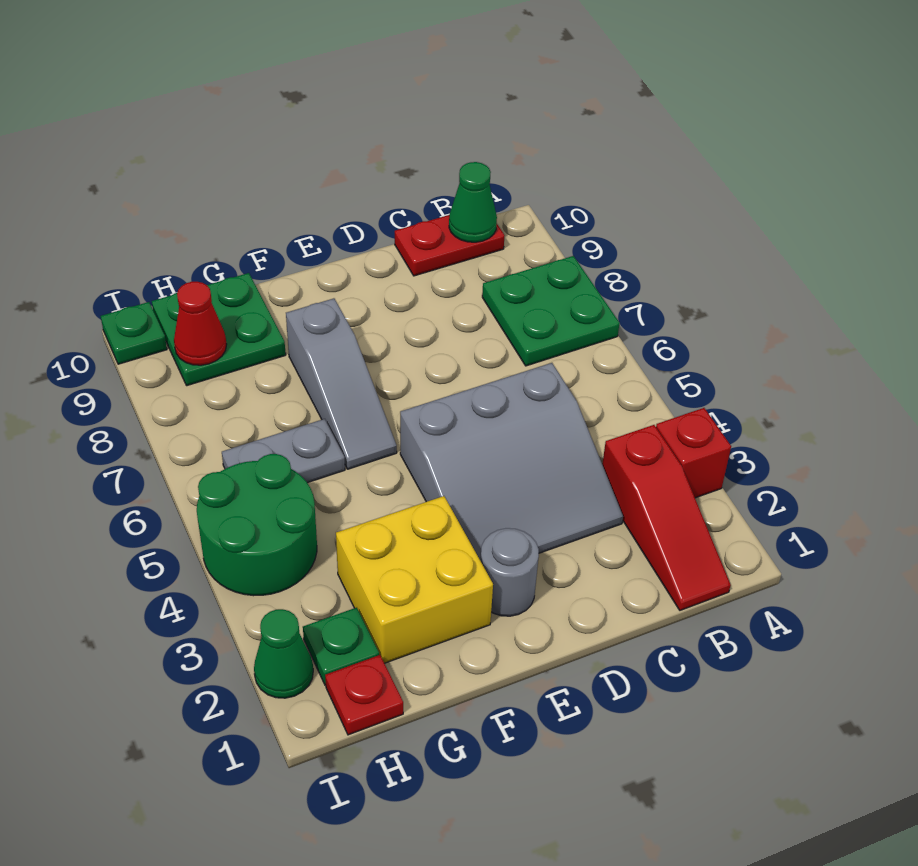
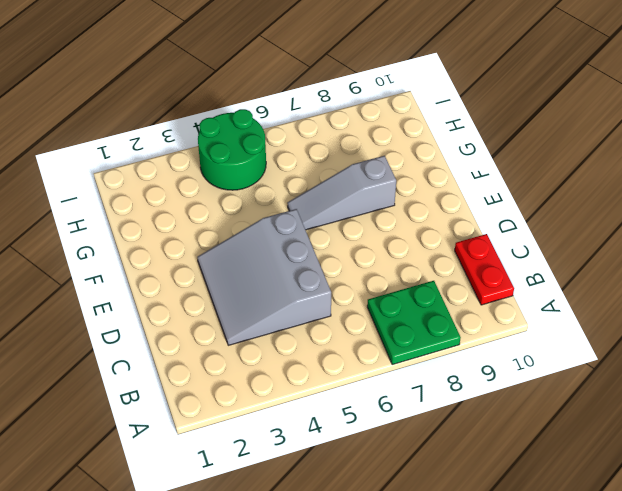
none -> red brick A3 level 1
none -> red slope B1:B3 level 1 top 3
none -> grey round brick E2 level 1

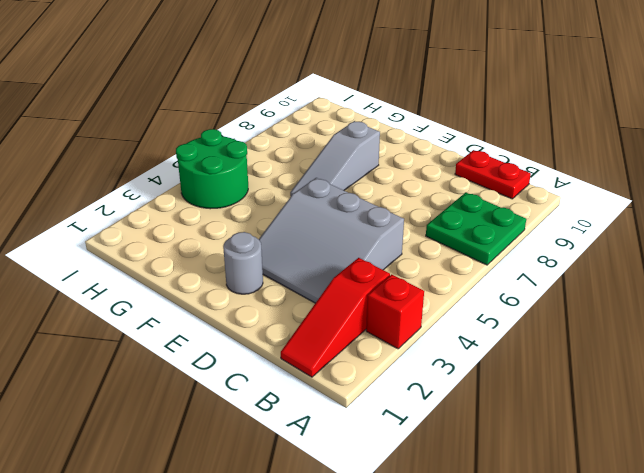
none -> yellow brick F2:G3 level 1
none -> grey plate G6:H6 level 1
none -> green plate G9:H10 level 1

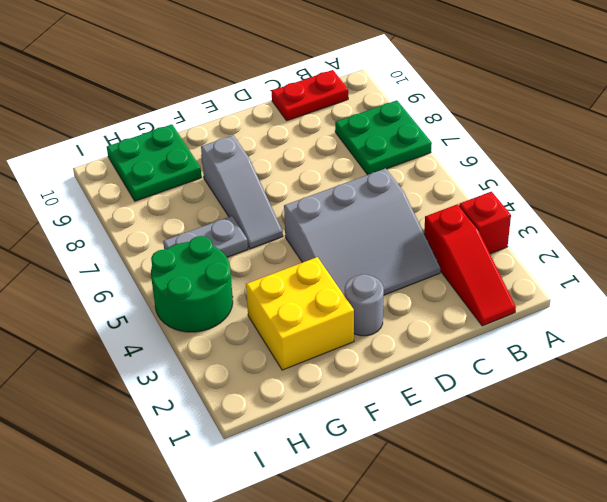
none -> red plate H1 level 1
none -> green plate H2 level 1
none -> green cone I2 level 1

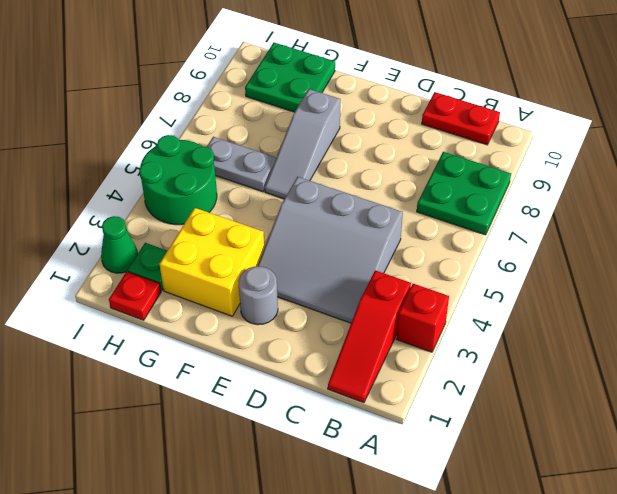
none -> green plate I10 level 1
none -> green cone B10 level 2
none -> red cone H9 level 2

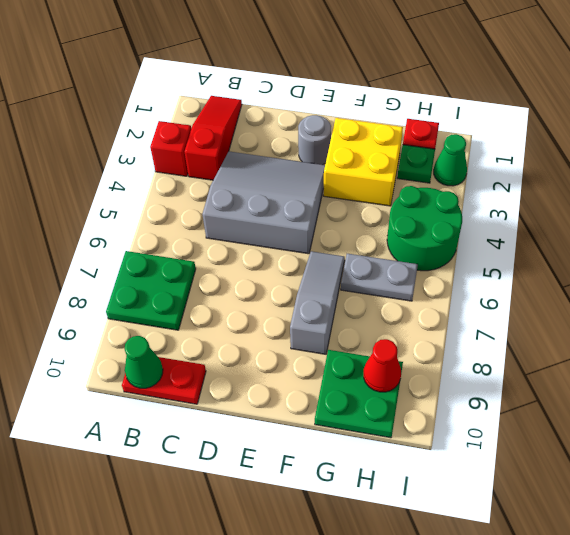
none -> green plate I10 level 1

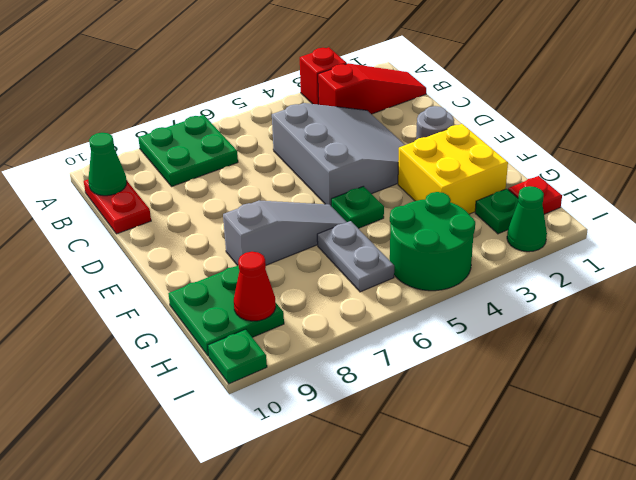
green plate F5 level 1 -> none

